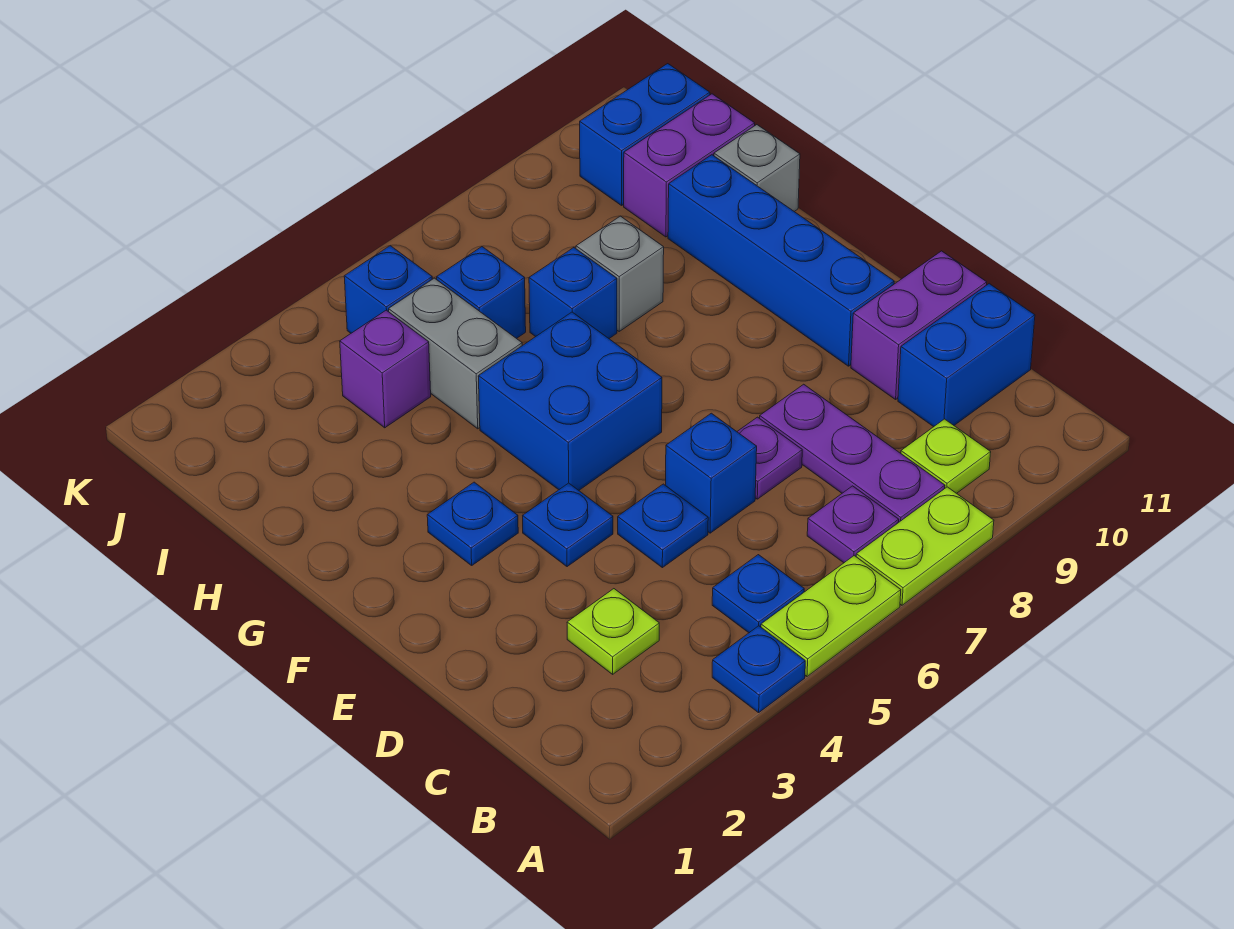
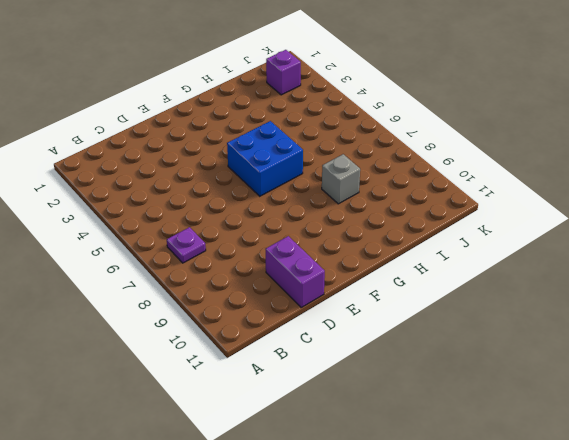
purple brick J2 level 1 -> purple brick I4 level 1
none -> blue plate A4 level 1
none -> lime plate A5:A6 level 1
none -> lime plate A7:A8 level 1

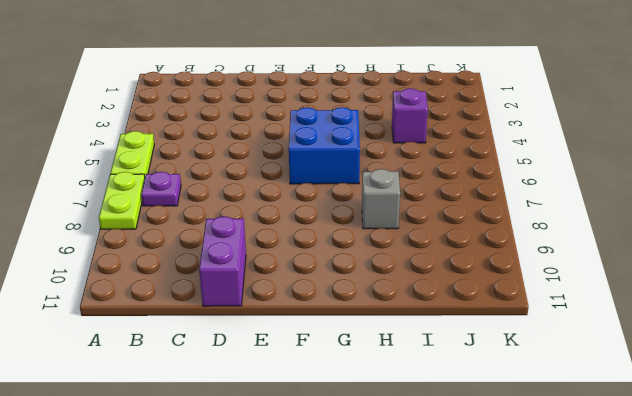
none -> blue plate A4 level 1
none -> blue plate B5 level 1
none -> purple plate B8:D8 level 1

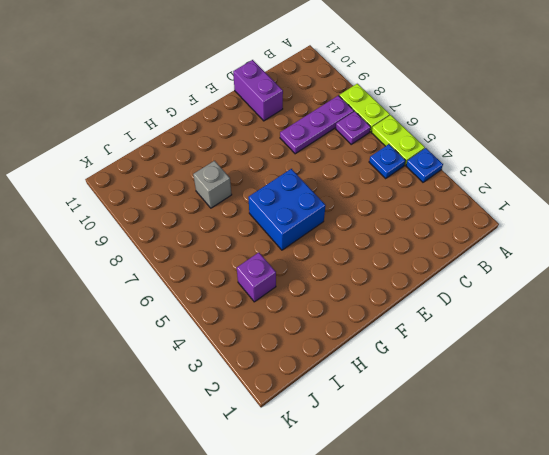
none -> lime plate B9 level 1
none -> lime plate C3 level 1
none -> blue brick C10:C11 level 1

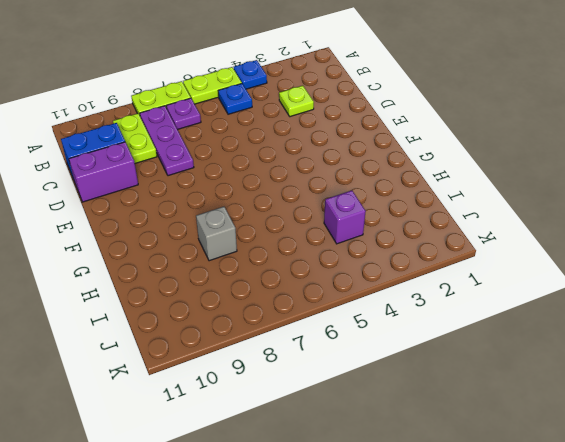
lime plate B9:C9 level 1 -> lime plate B9 level 1
none -> blue plate D5 level 1
none -> blue brick D6 level 1
none -> purple plate D7 level 1

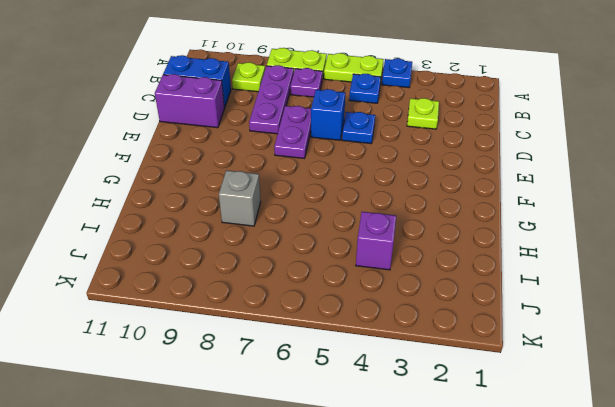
purple plate D7:E7 level 1 -> purple plate D7 level 1
none -> blue plate E4 level 1
none -> blue brick E10:H10 level 1
none -> blue plate F3 level 1

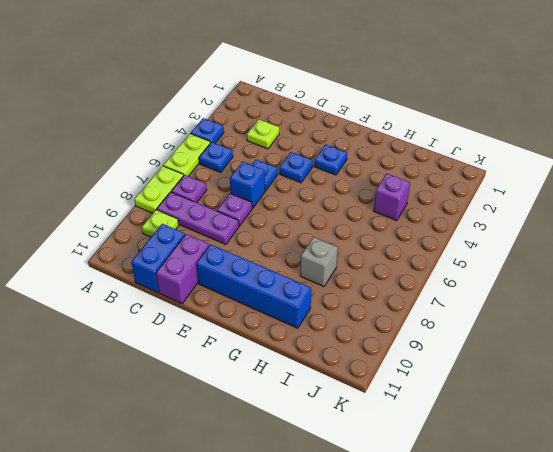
none -> blue brick F5:G6 level 1
none -> grey brick H5:I5 level 1
none -> blue brick H7 level 1

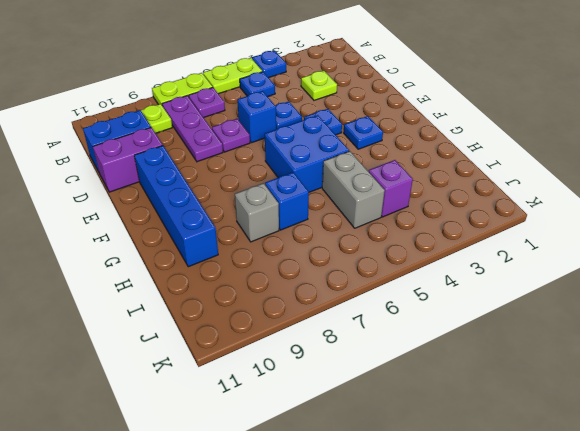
none -> grey brick H11 level 1
none -> blue brick I6 level 1
none -> purple brick I10:I11 level 1

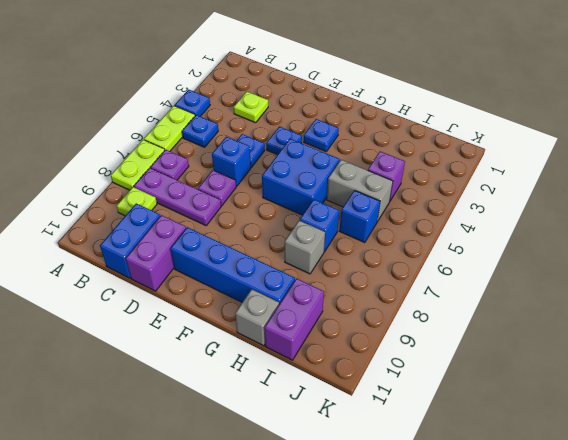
none -> blue brick J5 level 1
none -> blue brick J10:J11 level 1

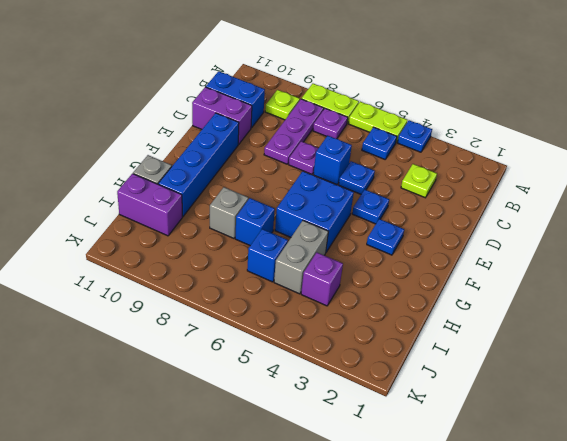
none -> blue brick J5 level 1
none -> blue brick J10:J11 level 1

